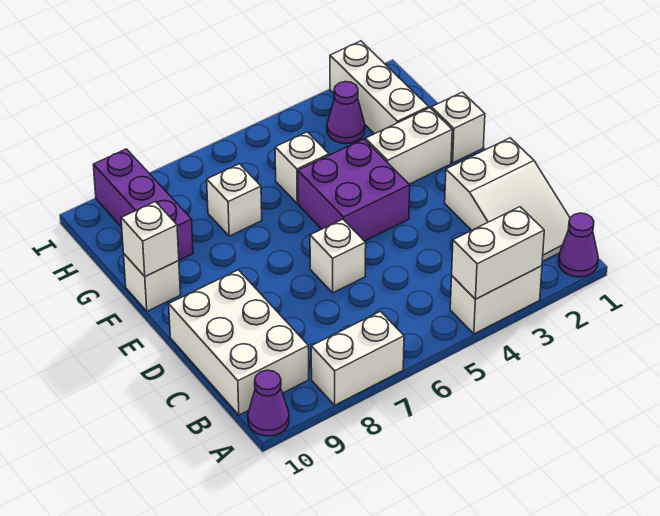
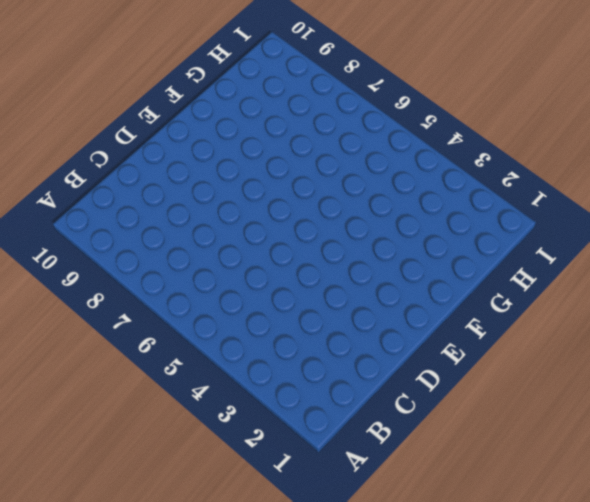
none -> purple cone A1 level 1
none -> white brick A3:A4 level 1
none -> white brick A7:A8 level 1

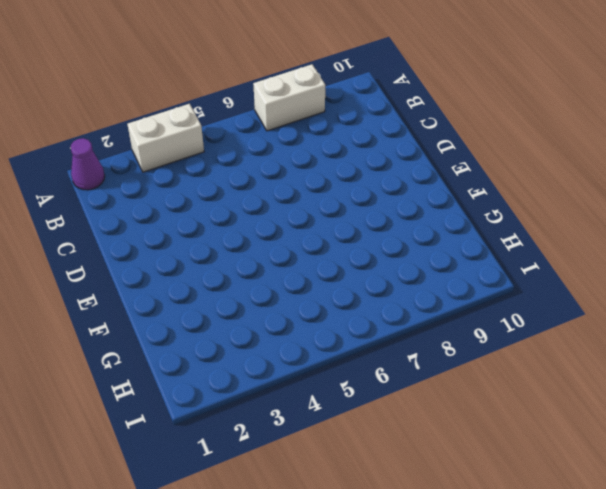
none -> purple cone A10 level 1
none -> white slope B1:D2 level 1 top D
none -> white brick B9:D10 level 1

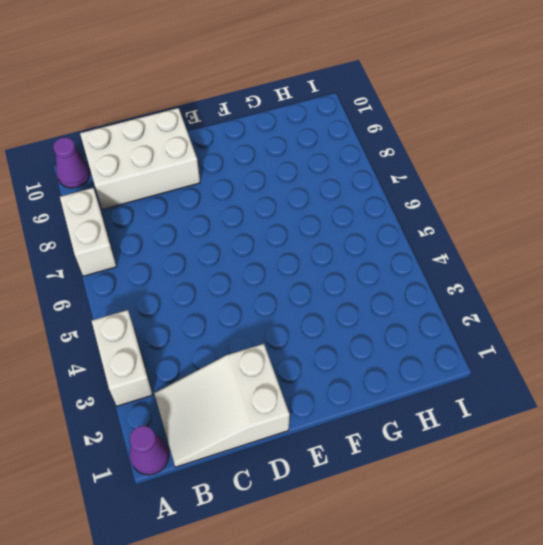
none -> white brick D6 level 1
none -> purple brick E4:F5 level 1
none -> white brick F1 level 1

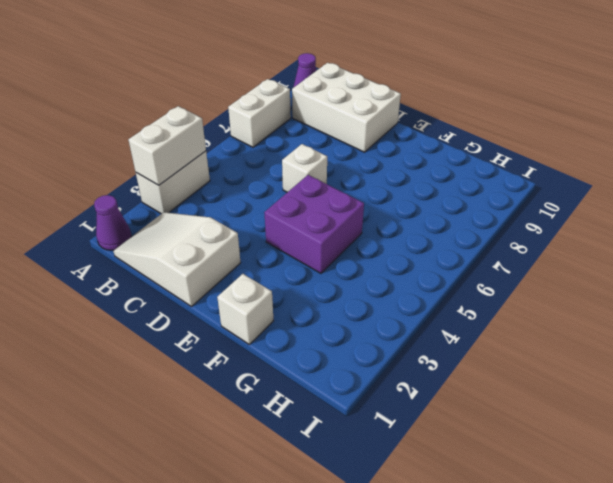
none -> white brick F2:F3 level 1
none -> white brick F10 level 1
none -> white brick G2:I2 level 1

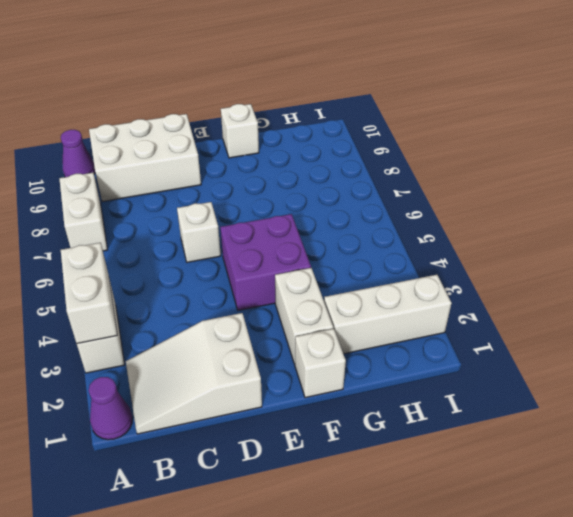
none -> white brick G5 level 1
none -> white brick G7 level 1
none -> purple brick G9:I9 level 1

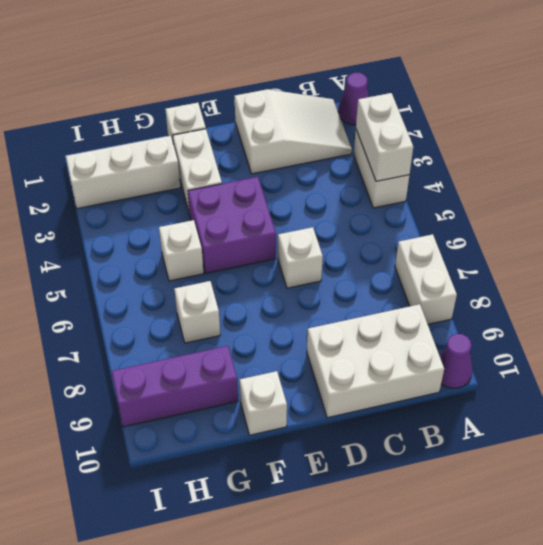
none -> purple cone H3 level 1
none -> white brick F10 level 2

